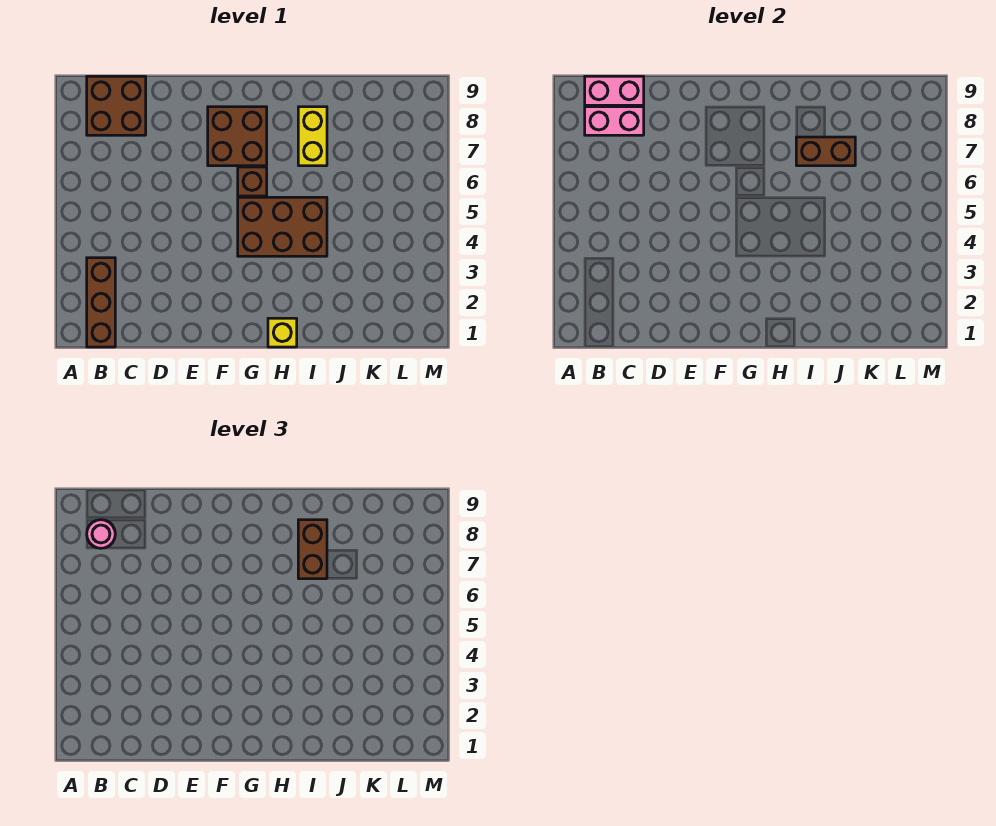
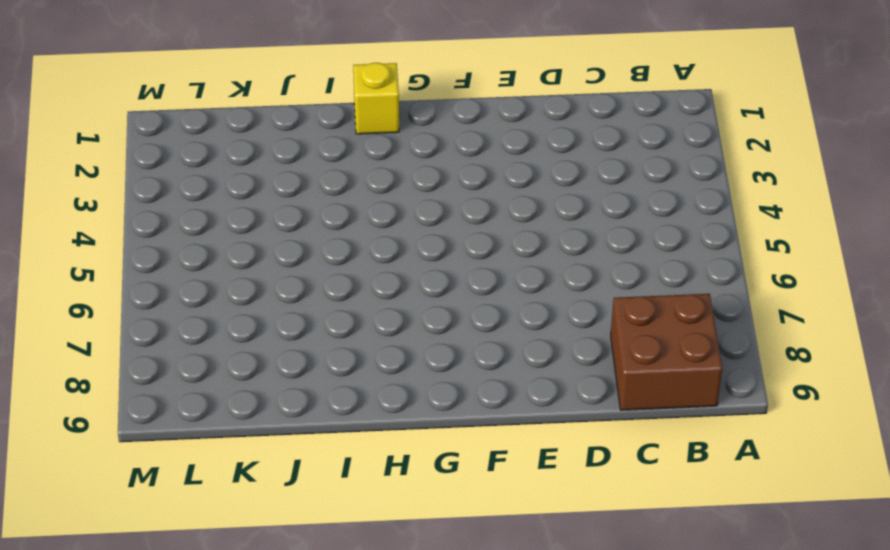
none -> brown brick B1:B3 level 1
none -> brown brick F7:G8 level 1
none -> brown brick G4:I5 level 1

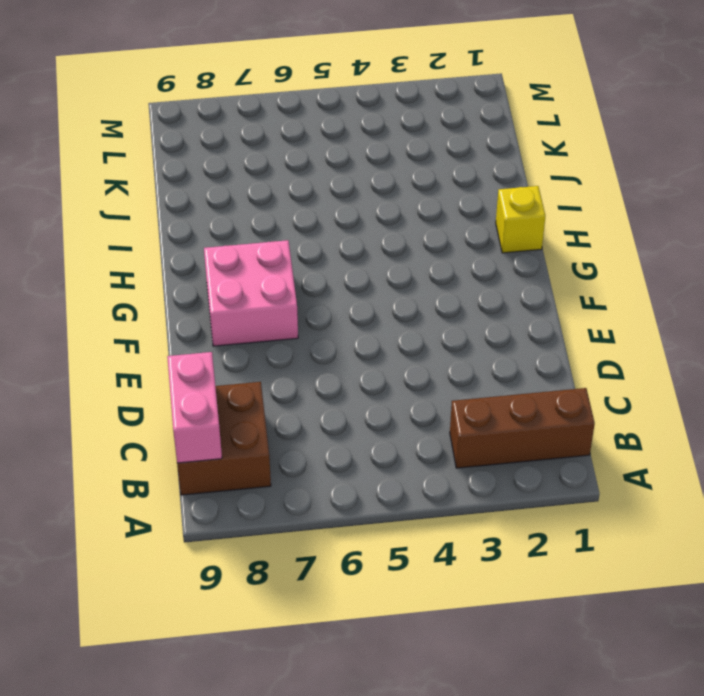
pink brick F7:G8 level 1 -> brown brick F7:G8 level 1
none -> brown brick G4:I5 level 1
none -> brown brick G6 level 1
none -> yellow brick I7:I8 level 1

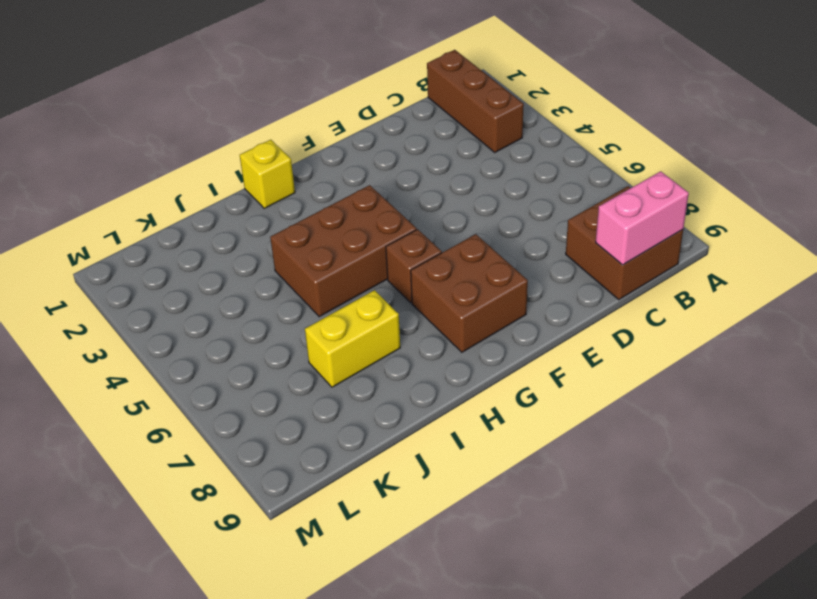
yellow brick I7:J7 level 1 -> yellow brick I7:I8 level 1
none -> pink brick B8:C8 level 2
none -> brown brick I7:J7 level 2
none -> pink round brick B8 level 3

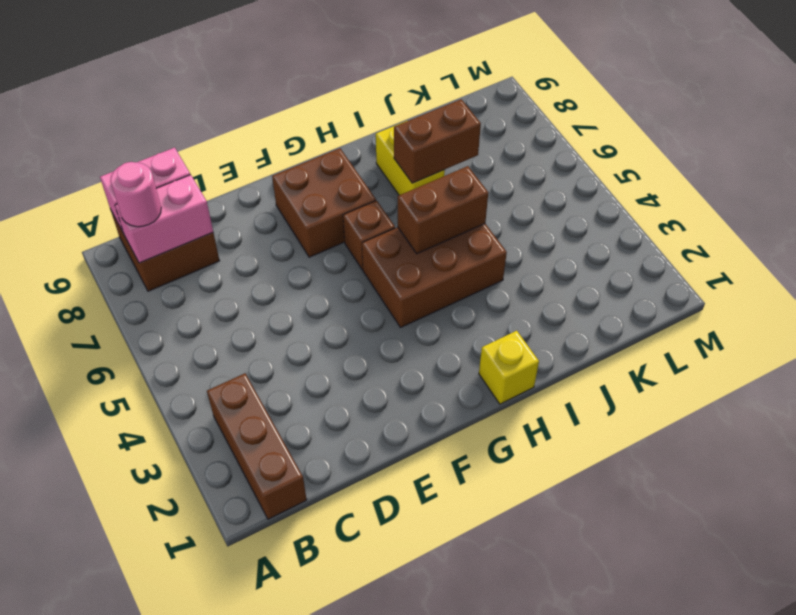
brown brick H5:I5 level 2 -> brown brick I7:I8 level 3

